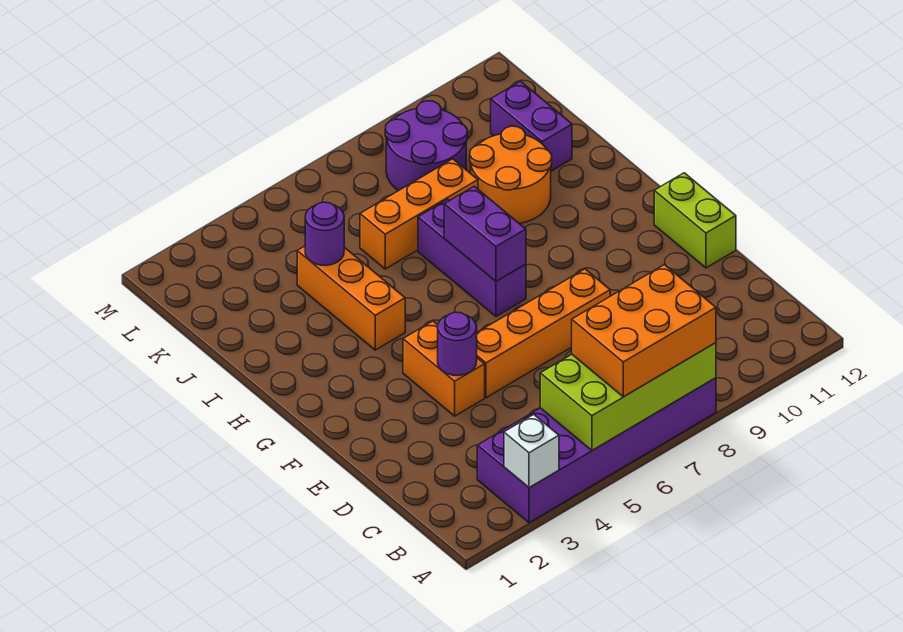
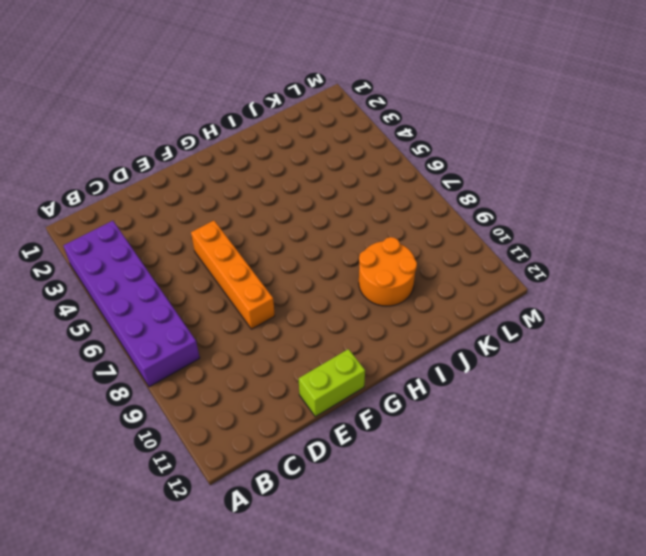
none -> orange brick E4:F4 level 1
none -> purple brick G7:I7 level 1
none -> orange brick H4:J4 level 1

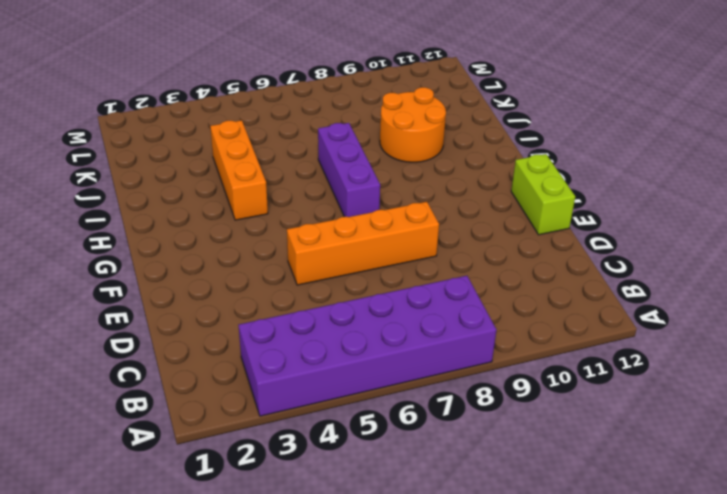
none -> orange brick E4:F4 level 1
none -> orange brick J6:J8 level 1
none -> purple brick J11:K11 level 1

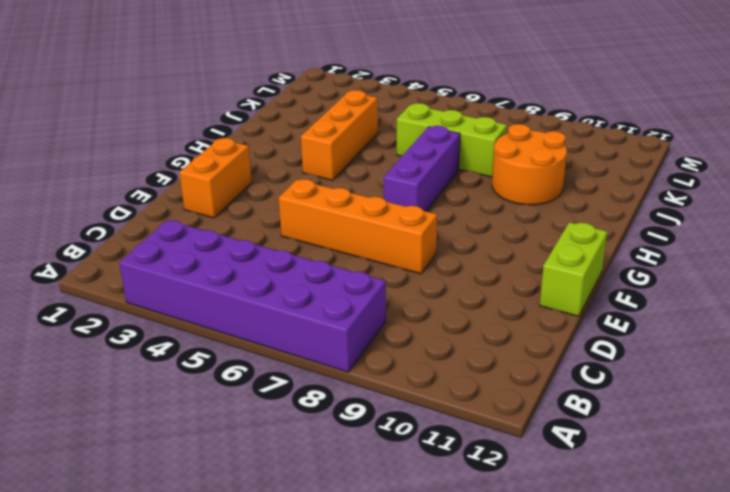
orange brick E2:F2 level 1 -> orange brick E4:F4 level 1
lime brick J6:J8 level 1 -> orange brick J6:J8 level 1
none -> purple brick J11:K11 level 1
none -> purple round brick K8:L9 level 1
none -> white brick A3 level 2

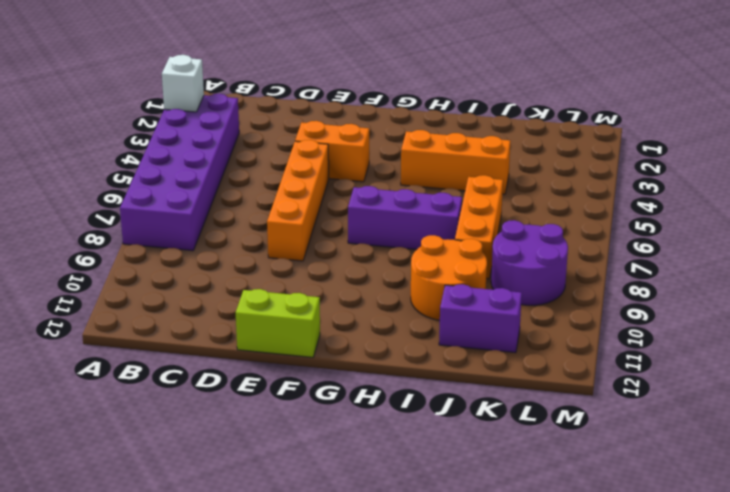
none -> lime brick A5:B8 level 2
none -> purple round brick E4 level 2
none -> purple brick G7:H7 level 2

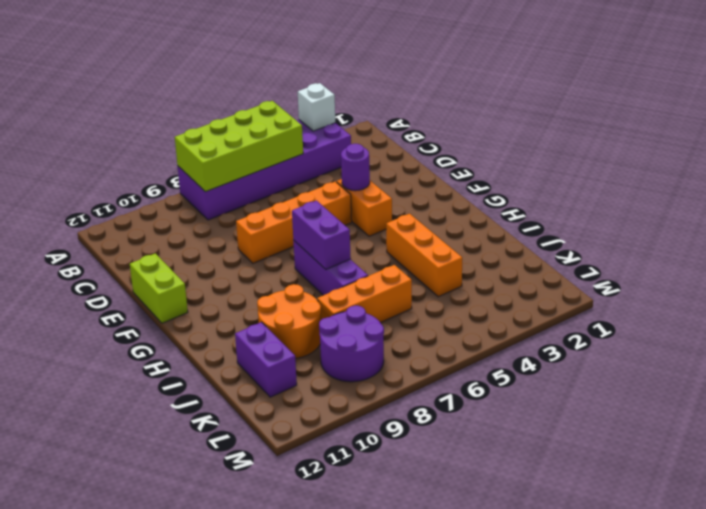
none -> purple round brick J4 level 2
none -> orange brick A6:B8 level 3

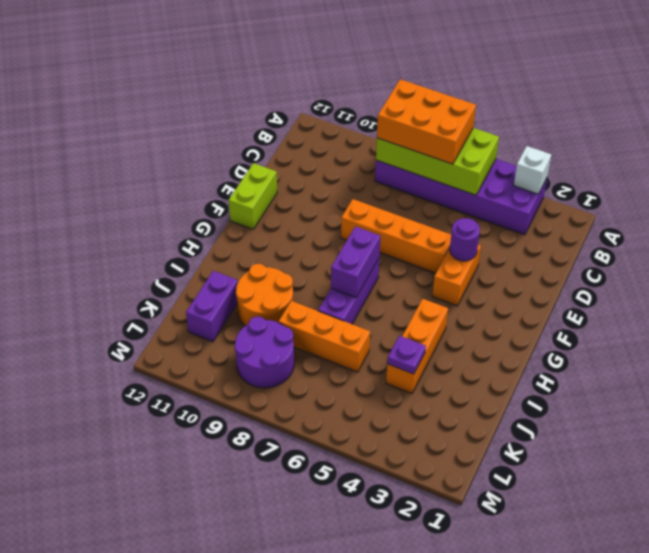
purple plate J4 level 2 -> purple round brick J4 level 2

